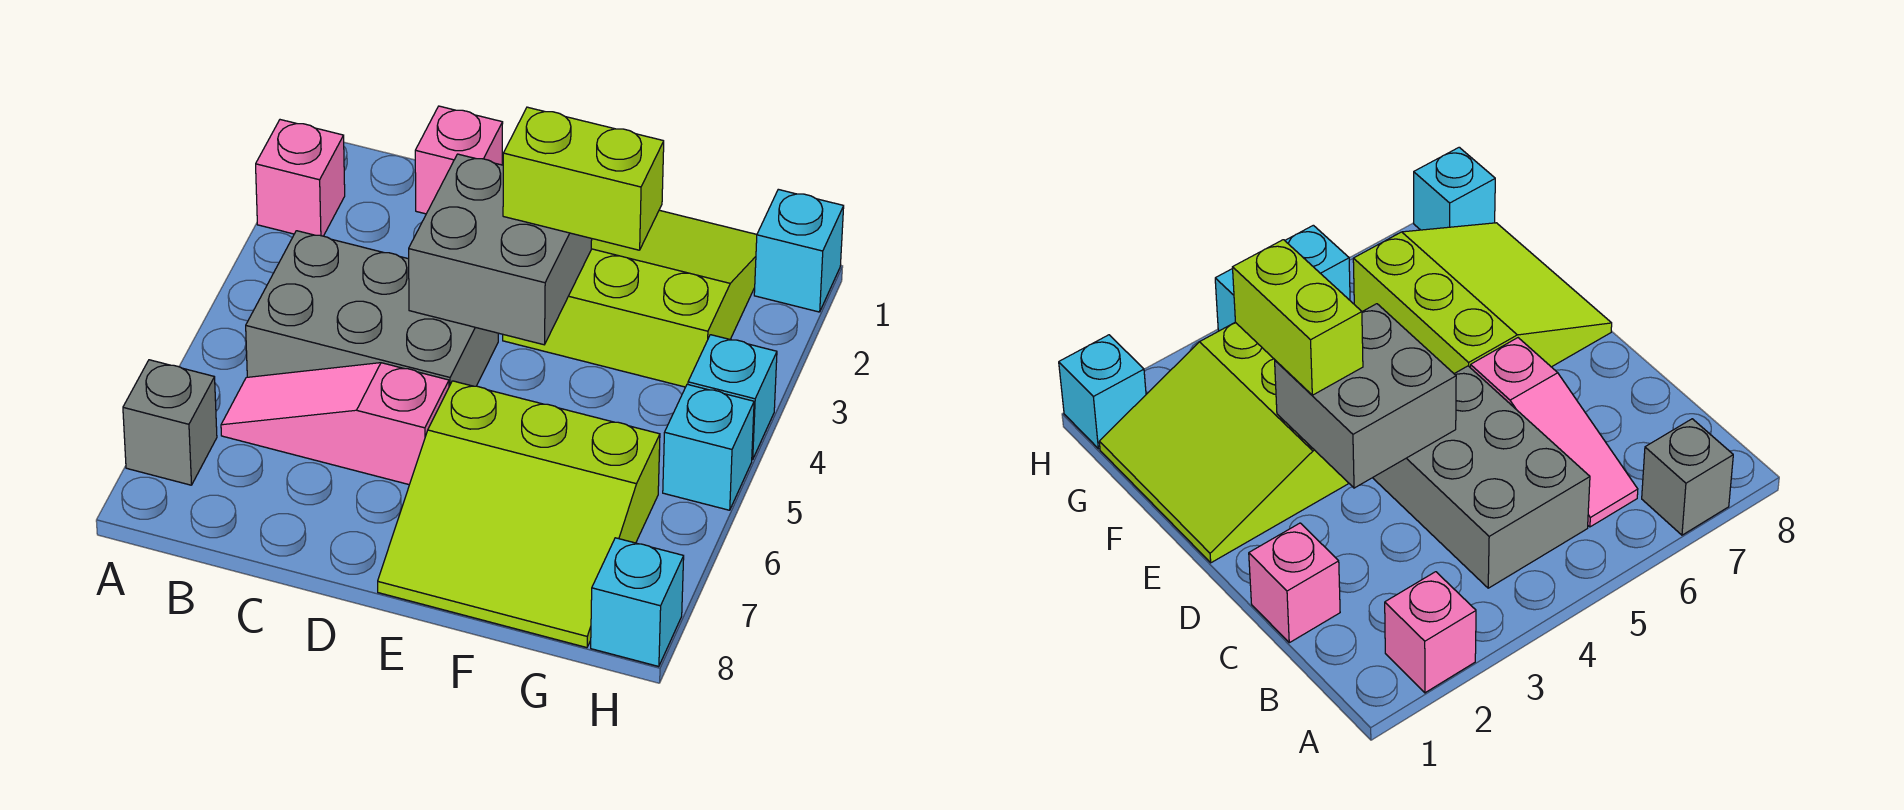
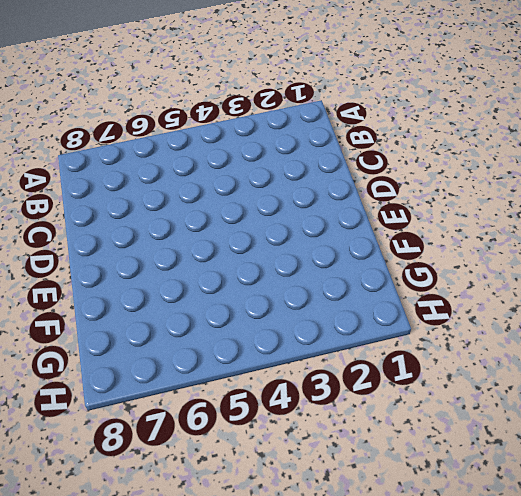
none -> pink brick A2 level 1
none -> grey brick A7 level 1
none -> grey brick B4:D5 level 1

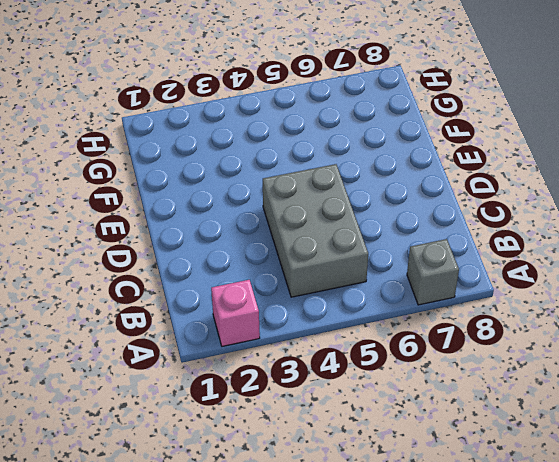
none -> pink slope B6:D6 level 1 top D
none -> pink brick C1 level 1
none -> lime slope E1:G3 level 1 top 3

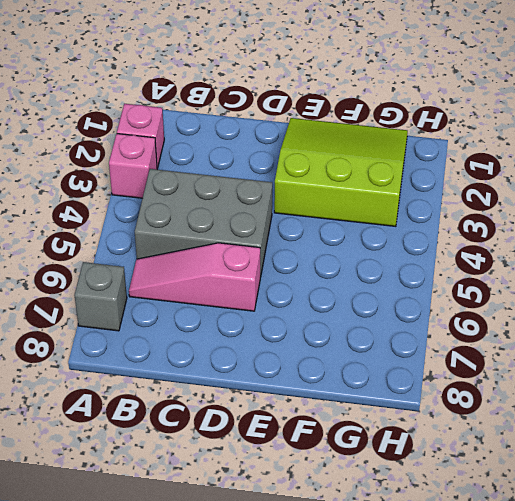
pink brick A3 level 1 -> pink brick C1 level 1
none -> lime slope E6:G8 level 1 top 6
none -> cyan brick H1 level 1
none -> cyan brick H4 level 1

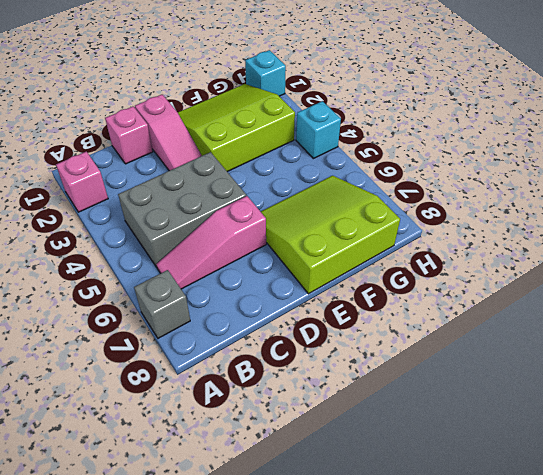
pink slope D1:D3 level 1 top 1 -> none
lime slope E6:G8 level 1 top 8 -> lime slope E6:G8 level 1 top 6
none -> cyan brick H5 level 1
none -> cyan brick H8 level 1
none -> grey brick D3:E4 level 2

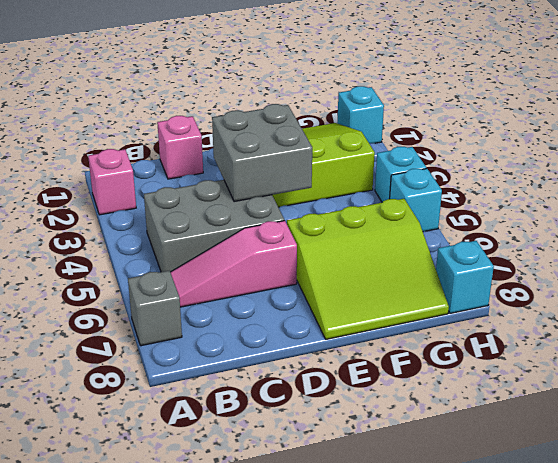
none -> lime brick E3:F3 level 3

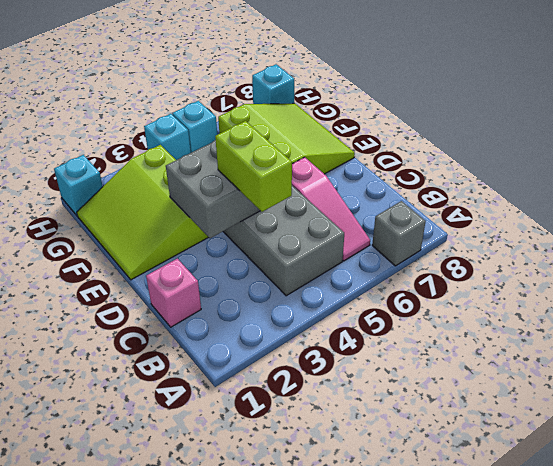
lime brick C4:D4 level 3 -> lime brick E3:F3 level 3
none -> pink brick A2 level 1

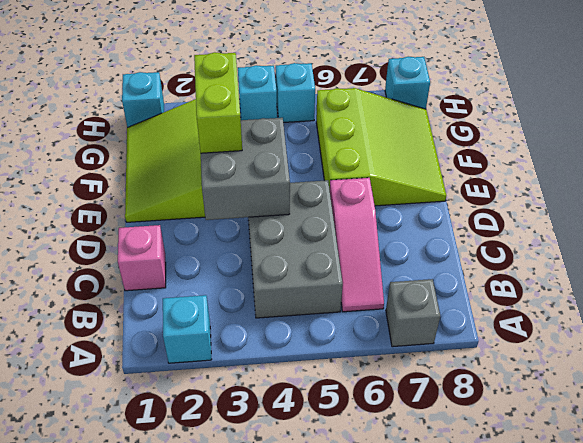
cyan brick A2 level 1 -> pink brick A2 level 1

